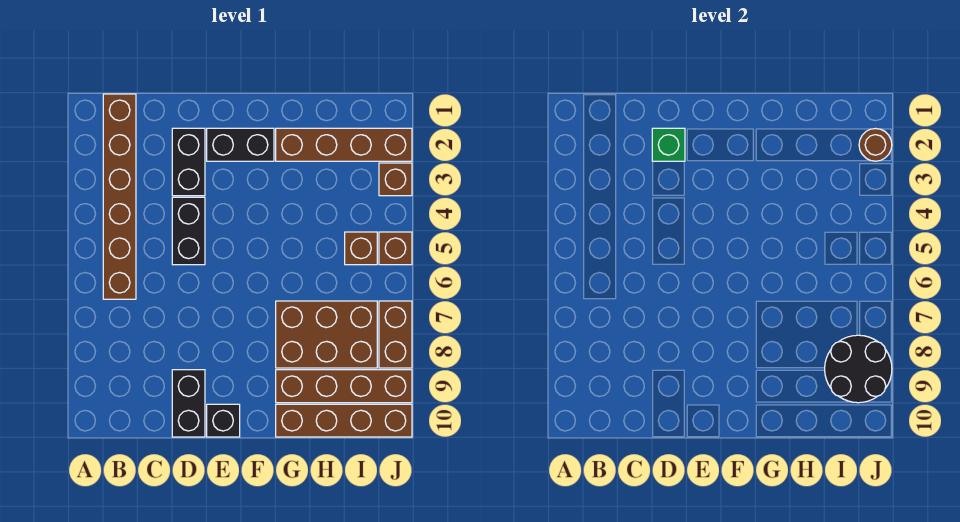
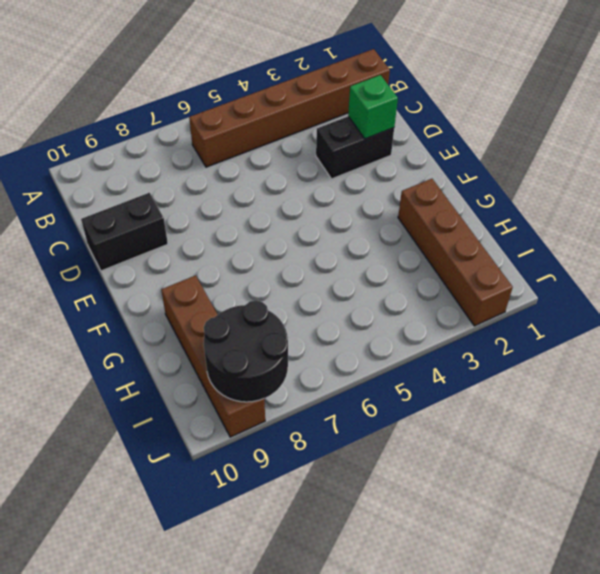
none -> black brick D4:D5 level 1
none -> black brick E2:F2 level 1
none -> black brick E10 level 1

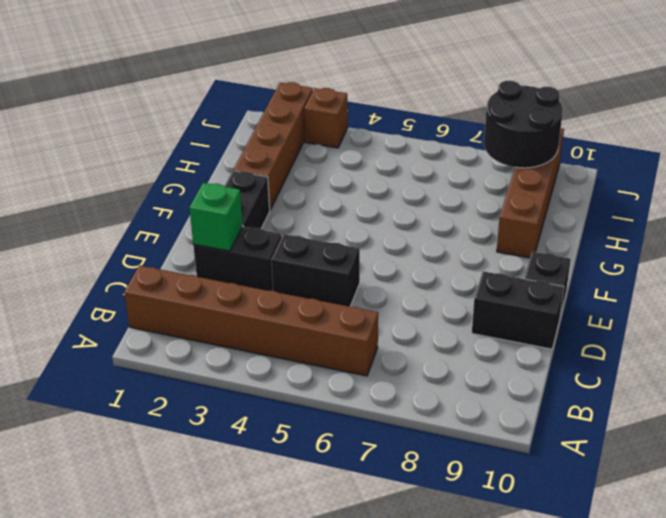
none -> brown brick G7:I8 level 1
none -> brown brick G10:J10 level 1
none -> brown brick I5 level 1

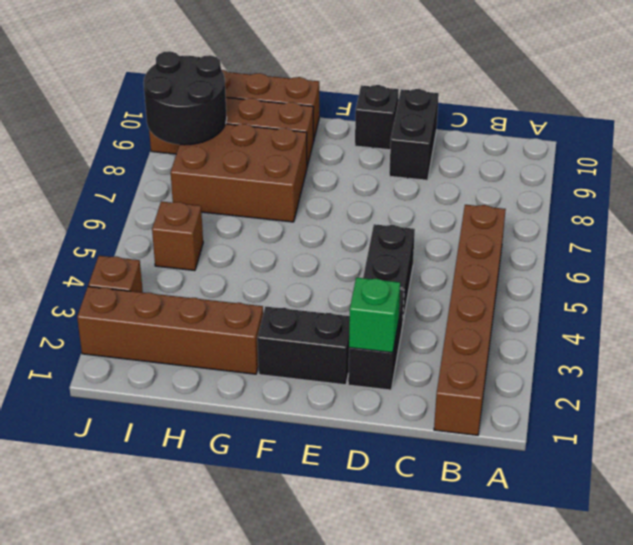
none -> brown brick J5 level 1
none -> brown brick J7:J8 level 1
none -> brown round brick J2 level 2

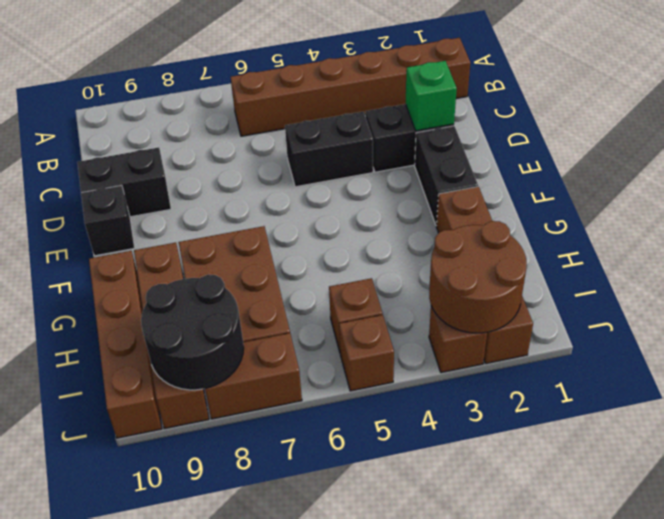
brown round brick I2:J3 level 2 -> brown round brick J2 level 2

